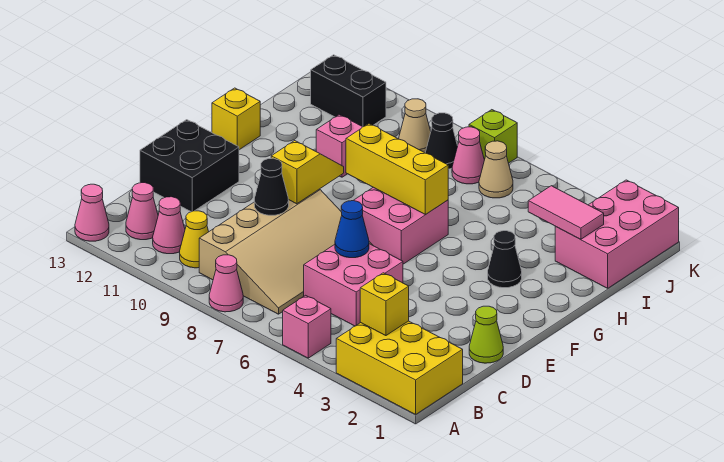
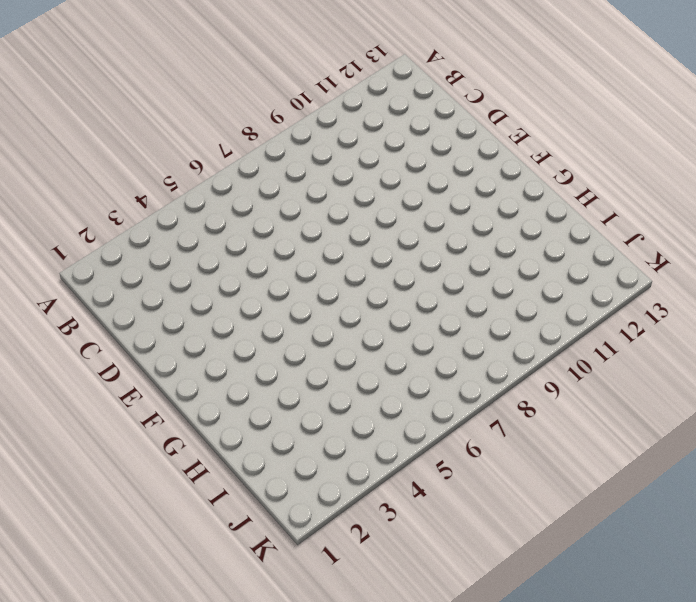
none -> yellow brick A1:B3 level 1
none -> pink brick A5 level 1
none -> pink cone A8 level 1

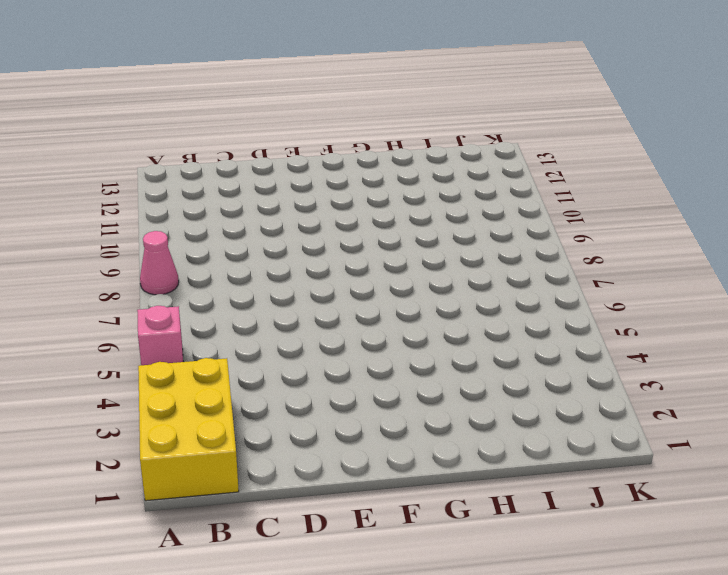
none -> pink cone A13 level 1
none -> tan slope B7:E9 level 1 top 9
none -> yellow cone B10 level 1

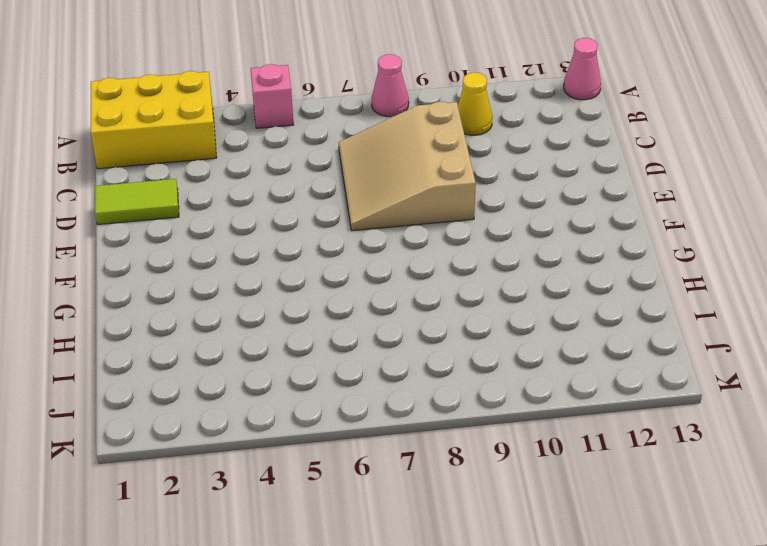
tan slope C7:E9 level 1 top 9 -> tan slope B7:E9 level 1 top 9
lime tile D1:D2 level 1 -> lime cone D1 level 1
none -> pink cone B11 level 1
none -> pink cone B12 level 1
none -> pink brick C5:D6 level 1

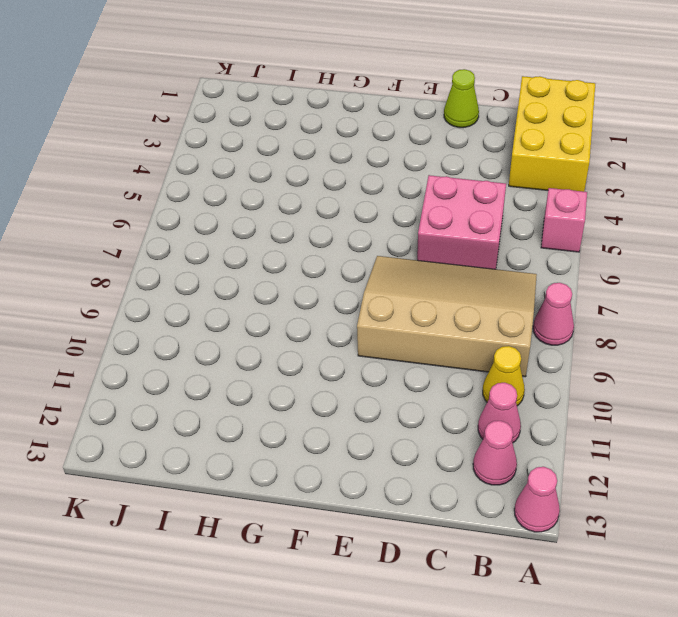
none -> black brick D12:E13 level 1
none -> pink brick F6:G7 level 1
none -> black cone G3 level 1

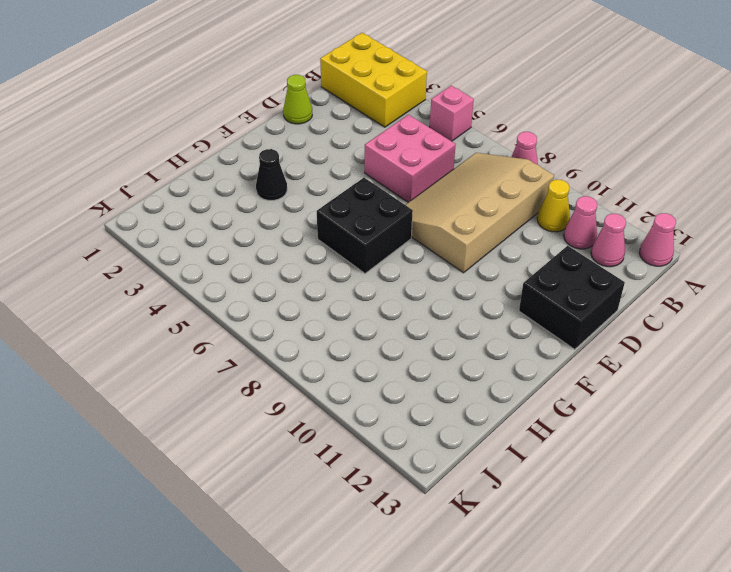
black brick F6:G7 level 1 -> pink brick F6:G7 level 1
none -> yellow brick G13 level 1
none -> pink brick H10 level 1
none -> pink brick I1:K2 level 1

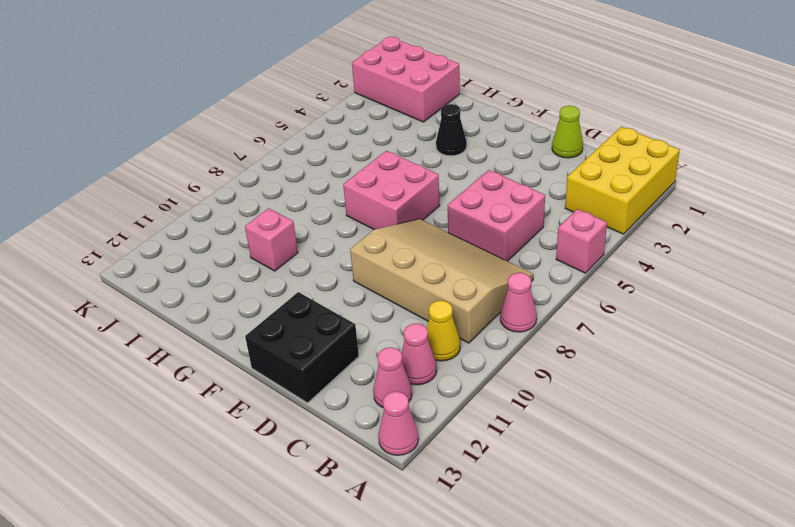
none -> yellow brick G13 level 1
none -> tan cone J6 level 1
none -> pink cone J7 level 1

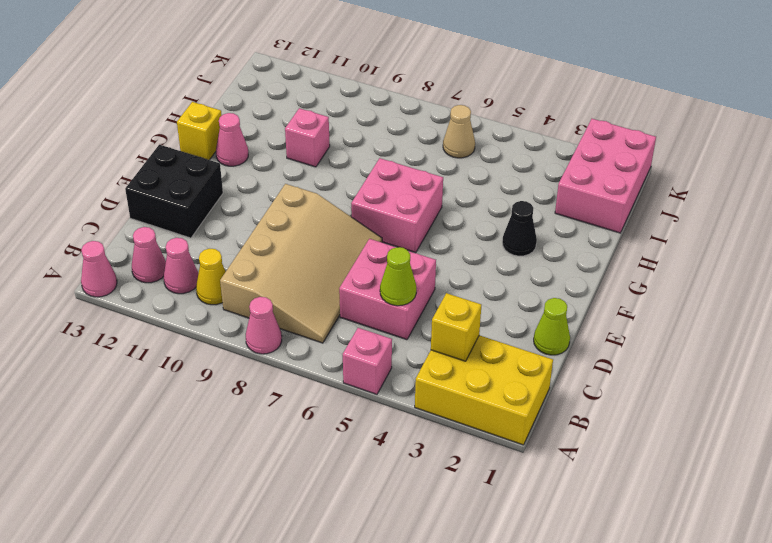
lime cone C5 level 2 -> none
pink cone G12 level 1 -> pink cone J7 level 1
none -> black cone J8 level 1
none -> tan cone J9 level 1
none -> black brick J11:J12 level 1

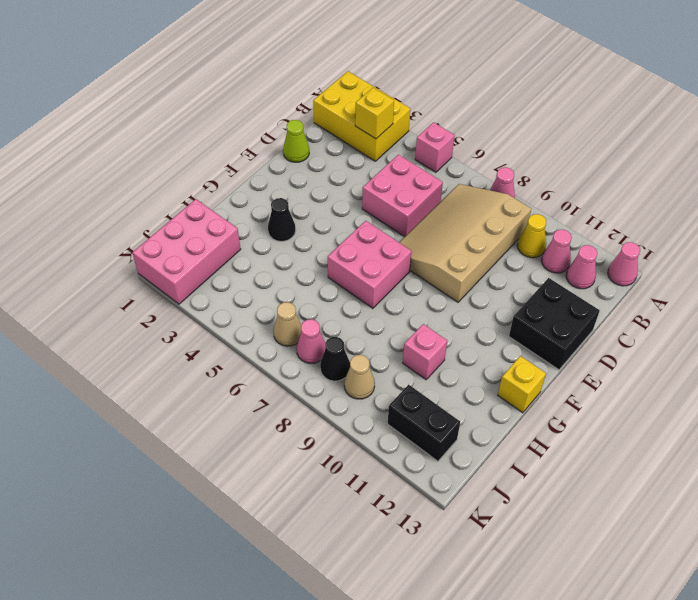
none -> lime brick K7 level 1
none -> blue cone D6 level 2
none -> black cone D9 level 2

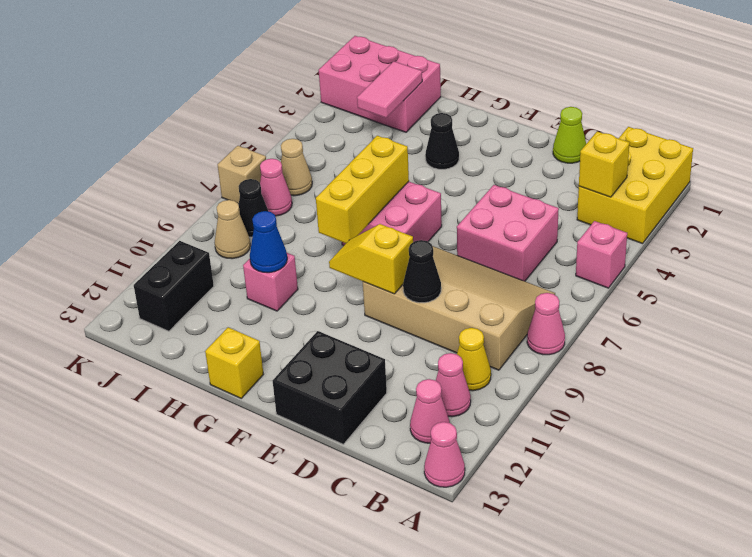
blue cone H10 level 2 -> blue cone D6 level 2
tan brick K7 level 1 -> lime brick K7 level 1

